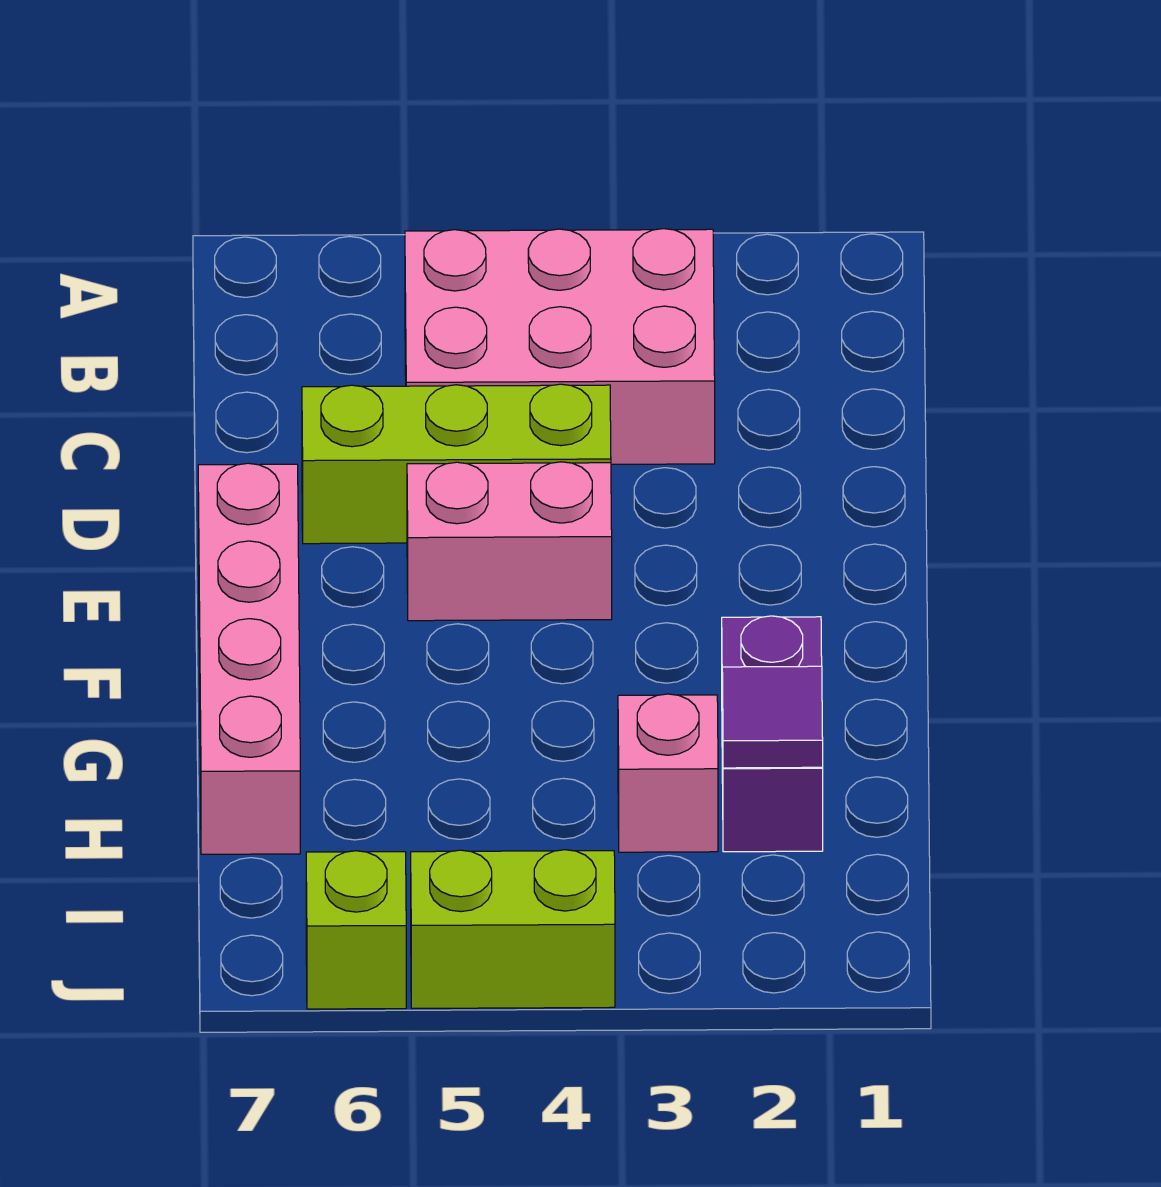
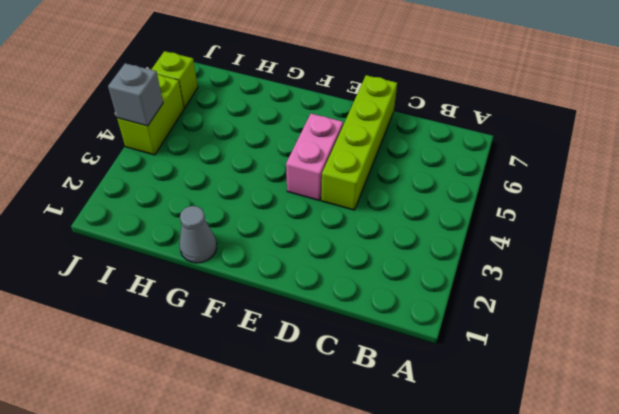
lime brick D4:D7 level 1 -> lime brick D4:D6 level 1
grey cone G1 level 1 -> none
grey brick J4 level 2 -> none
none -> pink brick B3:C5 level 1
none -> pink brick E7:H7 level 1

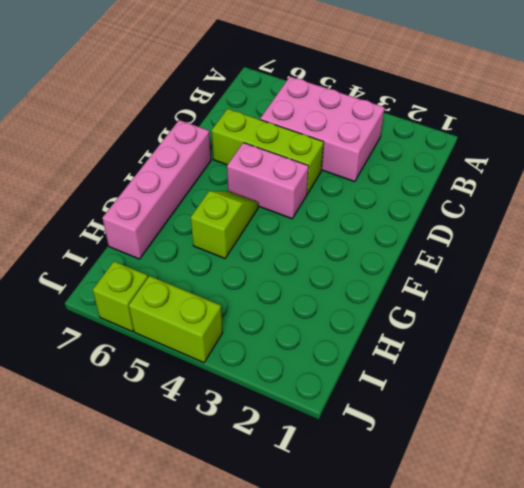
lime slope F5:G5 level 1 top G -> none
none -> purple brick G2:H2 level 1
none -> pink brick H3 level 1

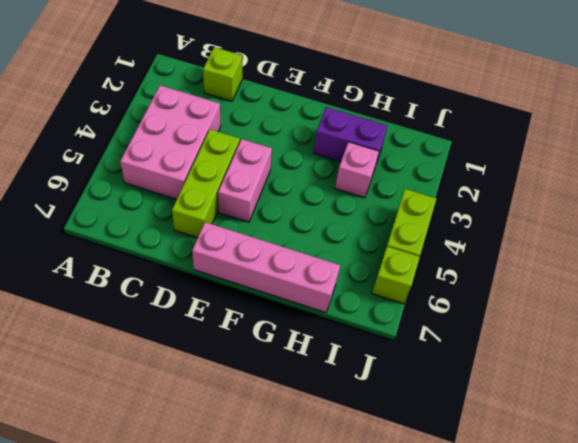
lime brick C1 level 1 -> none
none -> purple tile H2 level 2

